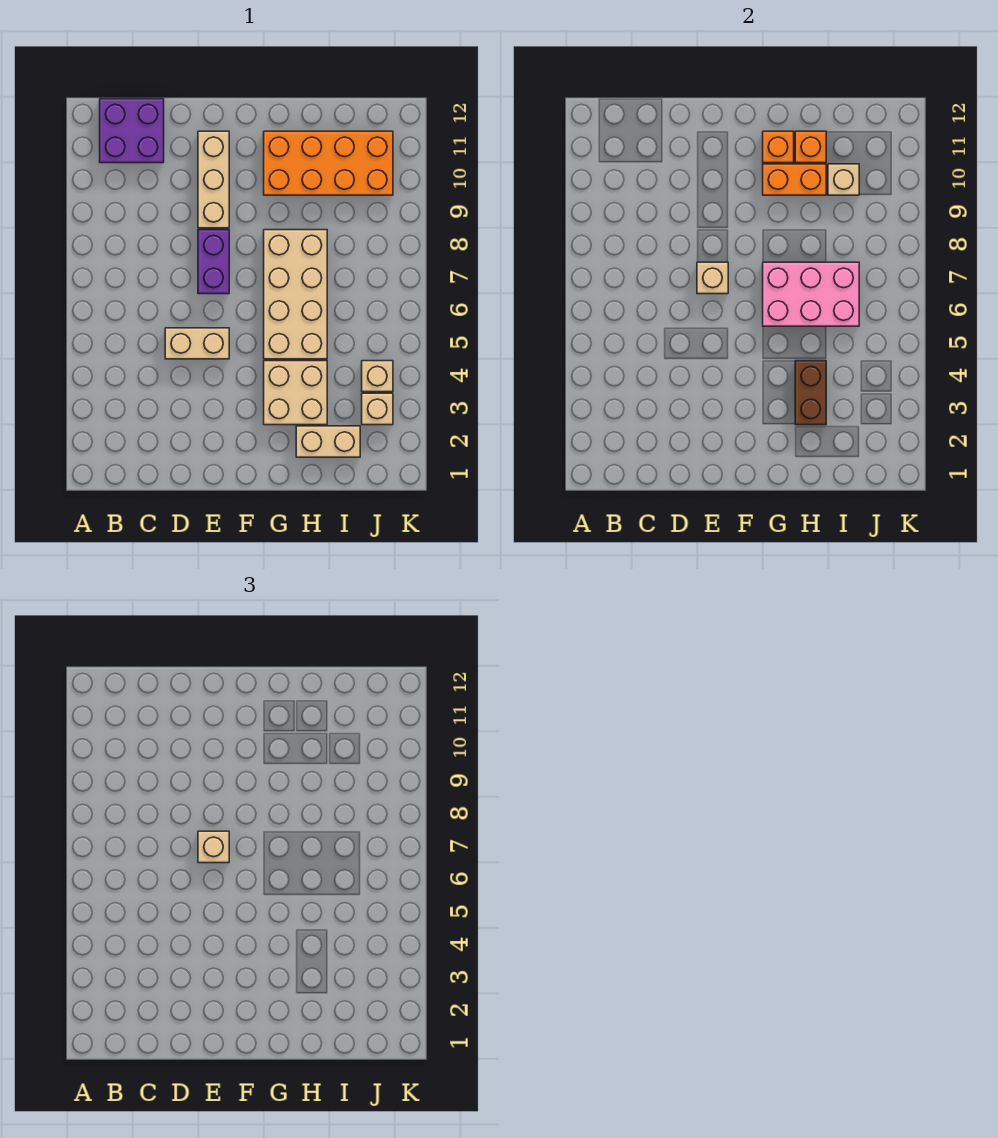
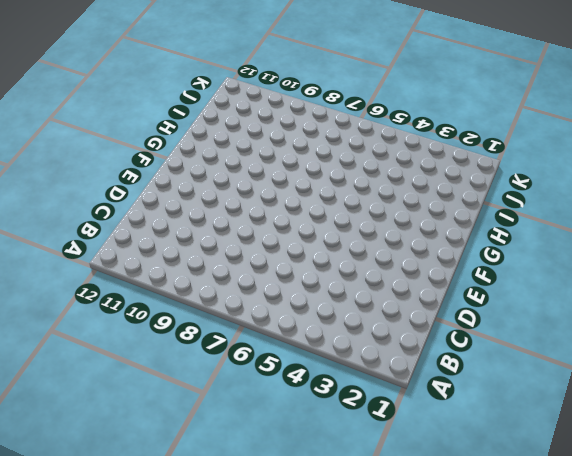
none -> purple brick B11:C12 level 1
none -> tan brick D5:E5 level 1
none -> purple brick E7:E8 level 1

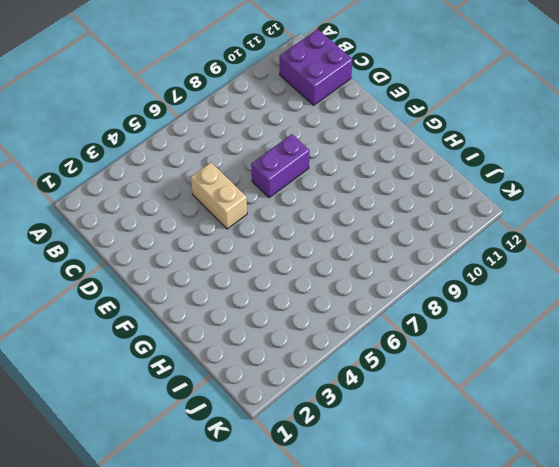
none -> tan brick E9:E11 level 1
none -> tan brick G3:H4 level 1
none -> tan brick G5:H8 level 1

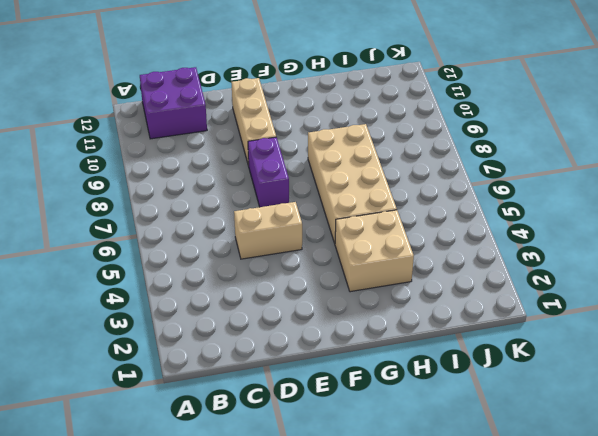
none -> orange brick G10:J11 level 1
none -> tan brick H2:I2 level 1
none -> tan brick J3 level 1

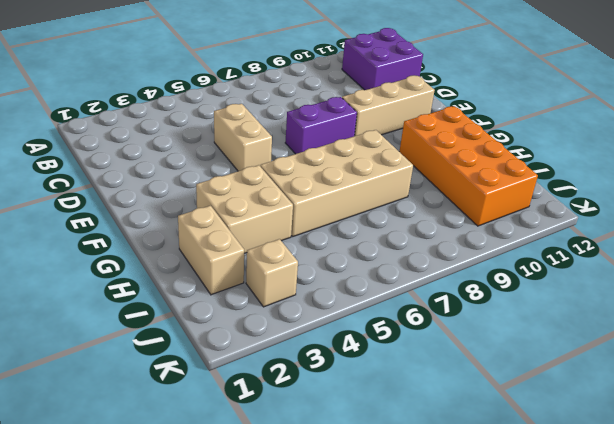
none -> tan brick J4 level 1
none -> tan brick E7 level 2
none -> pink brick G6:I7 level 2

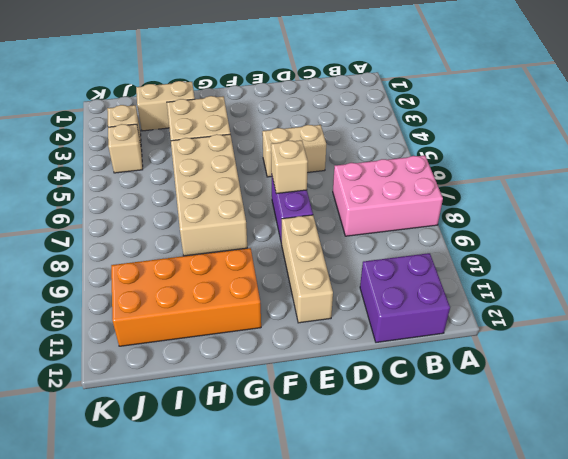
pink brick A7:C8 level 1 -> pink brick G6:I7 level 2
none -> orange brick G10:H10 level 2
none -> orange brick G11 level 2
none -> brown brick H3:H4 level 2

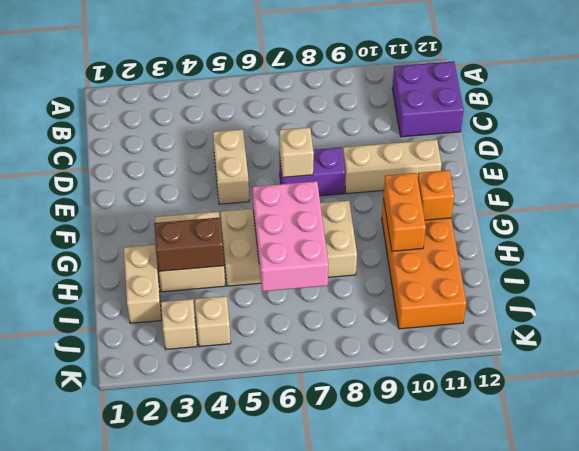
none -> orange brick H11 level 2
none -> tan brick I10 level 2
none -> tan brick E7 level 3

